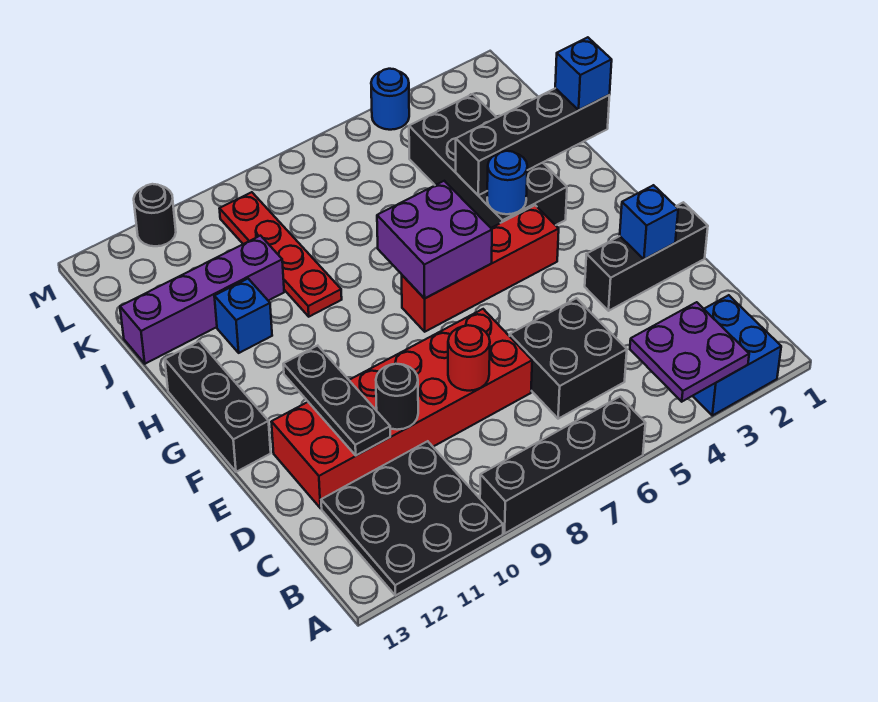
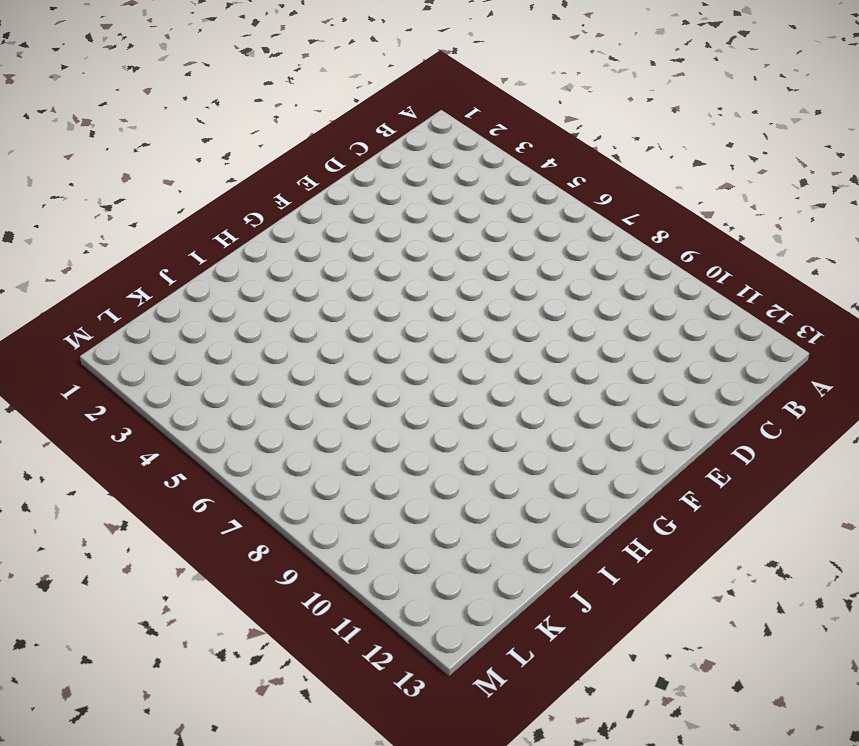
none -> blue brick A2:B3 level 1
none -> black brick A6:A9 level 1
none -> black plate A10:C12 level 1

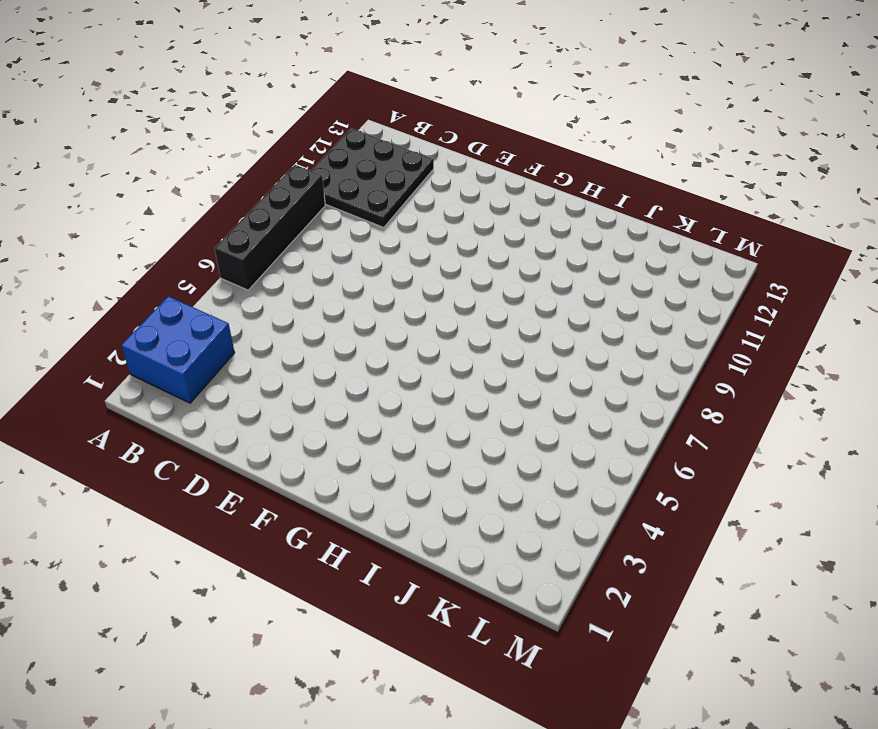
none -> black brick C5:D6 level 1
none -> red brick D7:E12 level 1
none -> black brick E1:E3 level 1

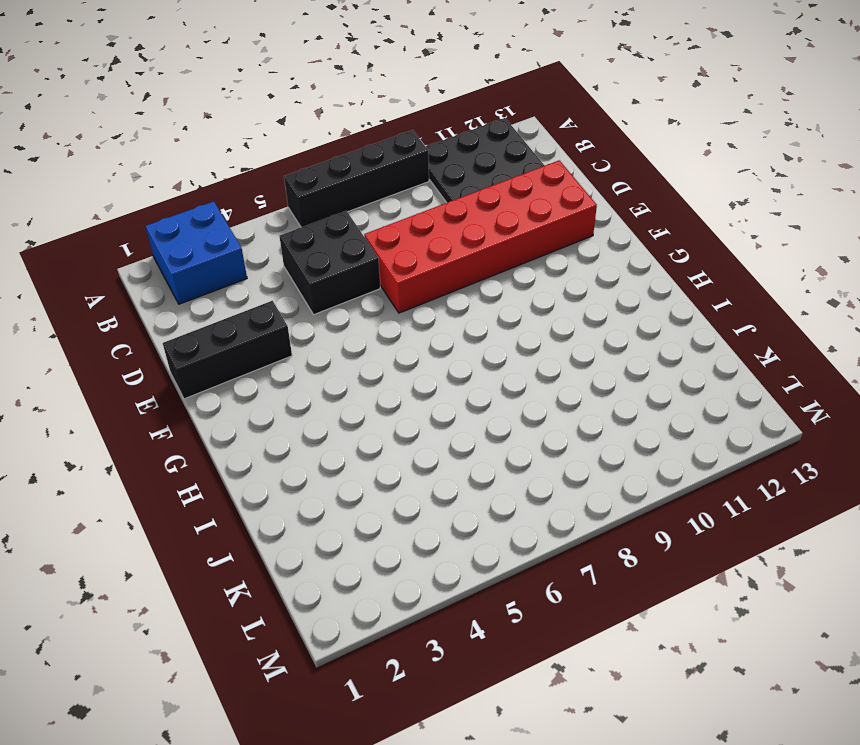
none -> black brick F13:H13 level 1
none -> red brick G4:G7 level 1
none -> black brick H3:K4 level 1

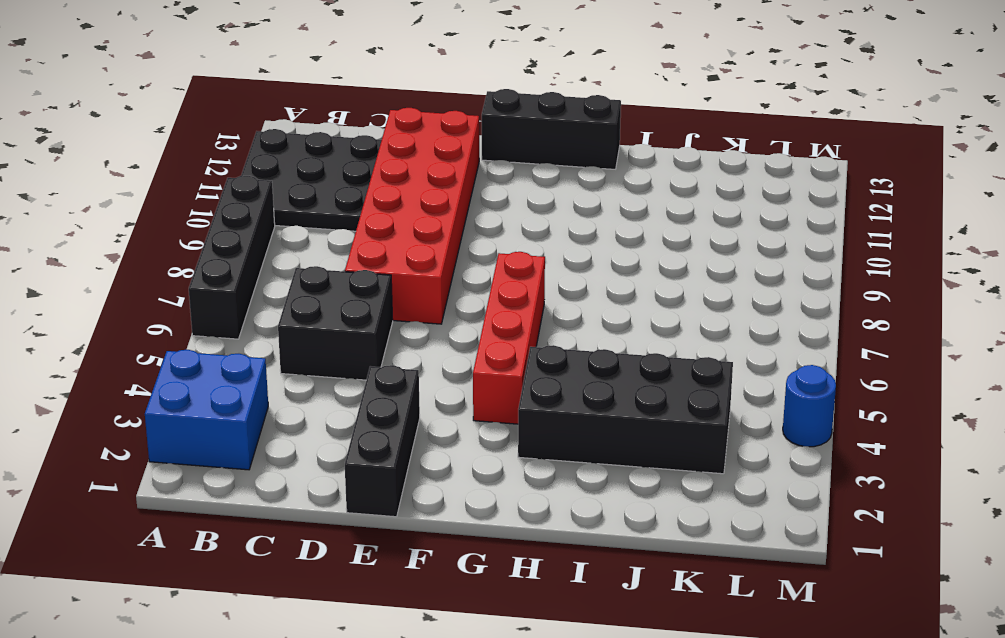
none -> red plate I9:L9 level 1
none -> blue brick I11 level 1
none -> purple brick J10:J13 level 1

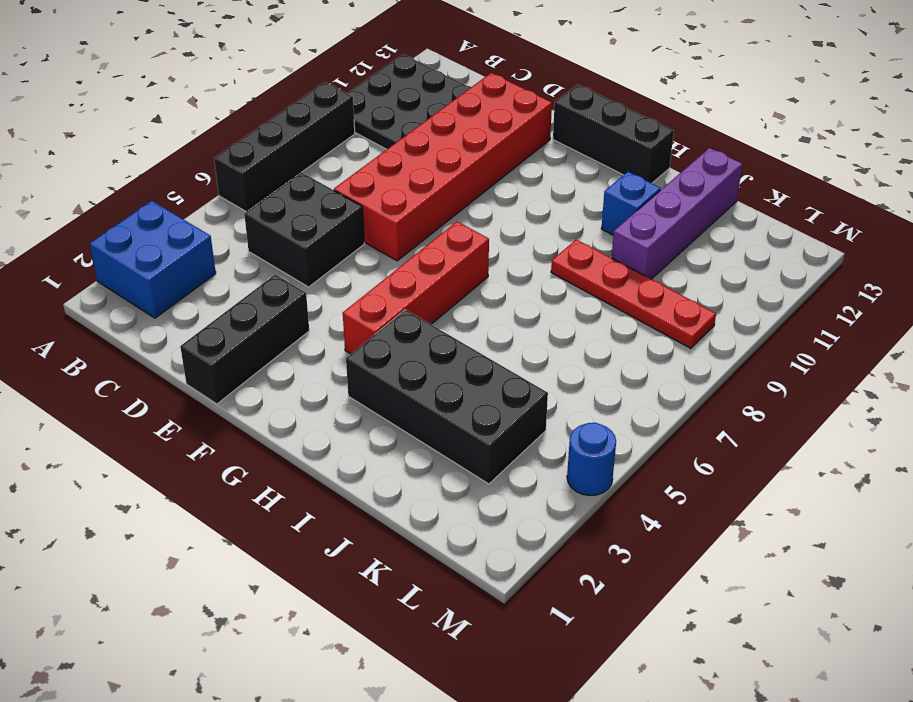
none -> black round brick M11 level 1
none -> purple plate A3:B4 level 2
none -> red round brick D8 level 2

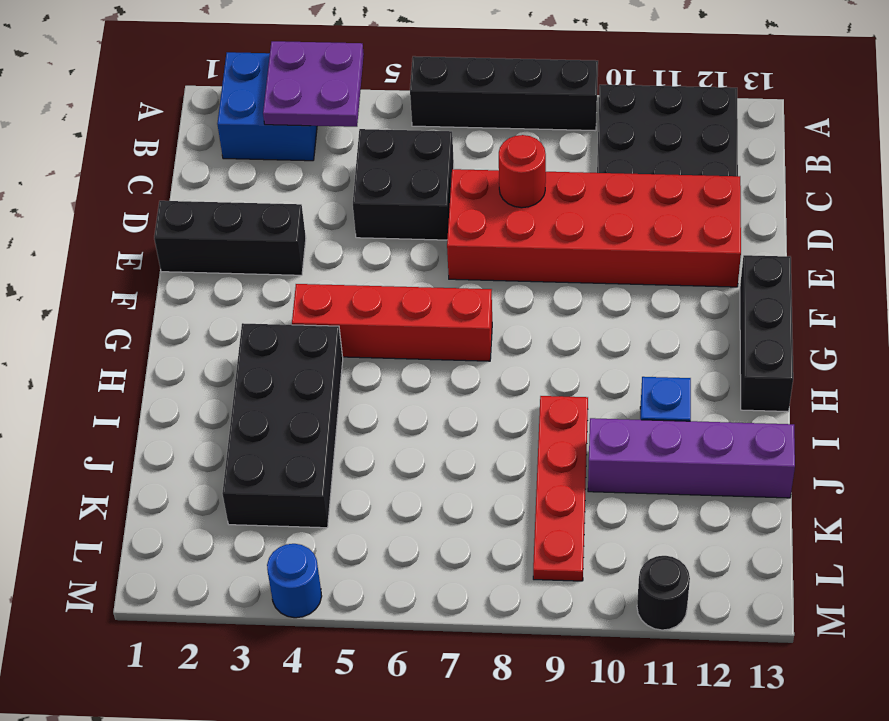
none -> black round brick D10 level 2
none -> black plate D11:F11 level 2
none -> blue brick E2 level 2

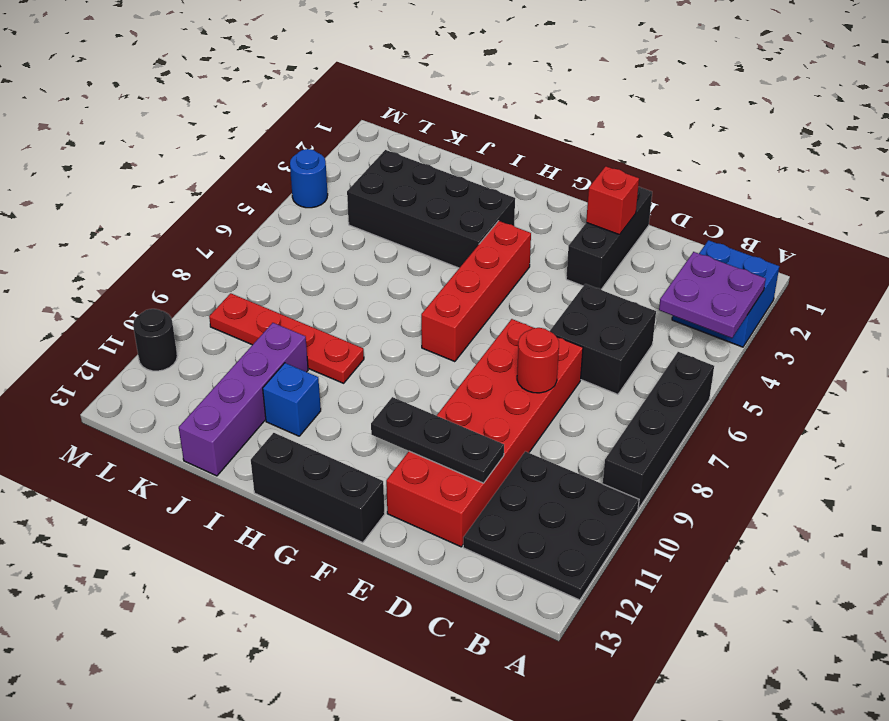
red brick E2 level 2 -> blue brick E2 level 2
none -> black round brick D10 level 2
none -> purple brick G6:H7 level 2
none -> blue round brick H4 level 2

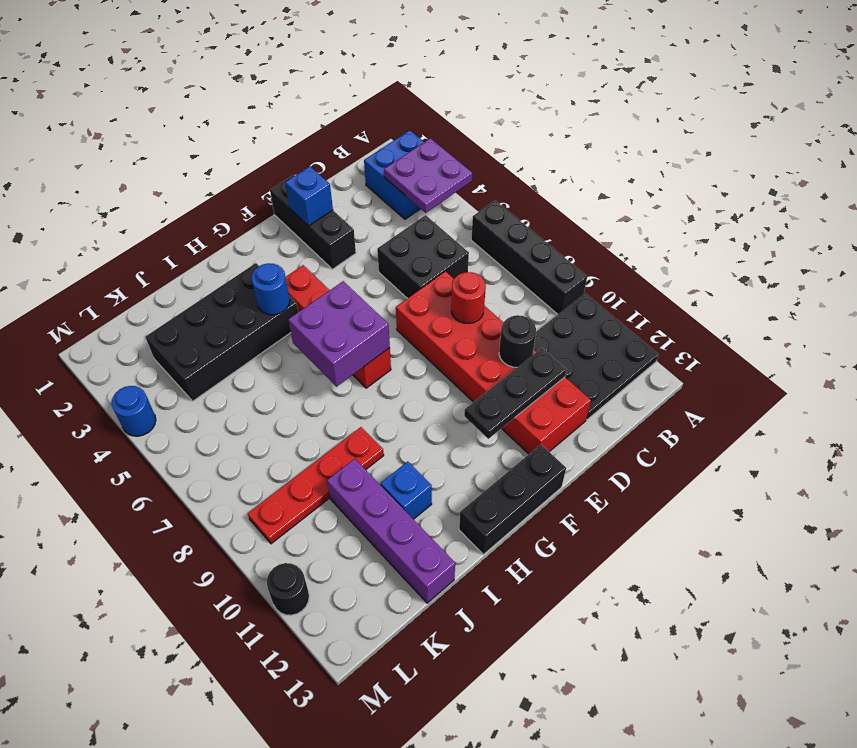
none -> black brick I1:I4 level 2
none -> blue brick I1 level 3

